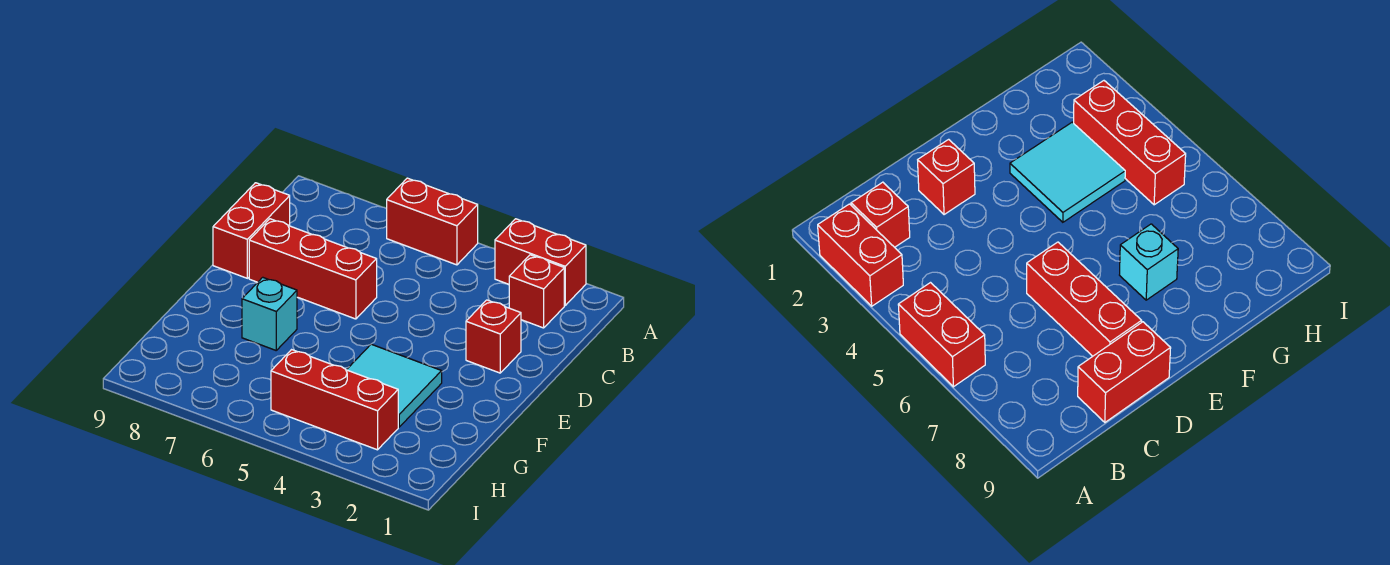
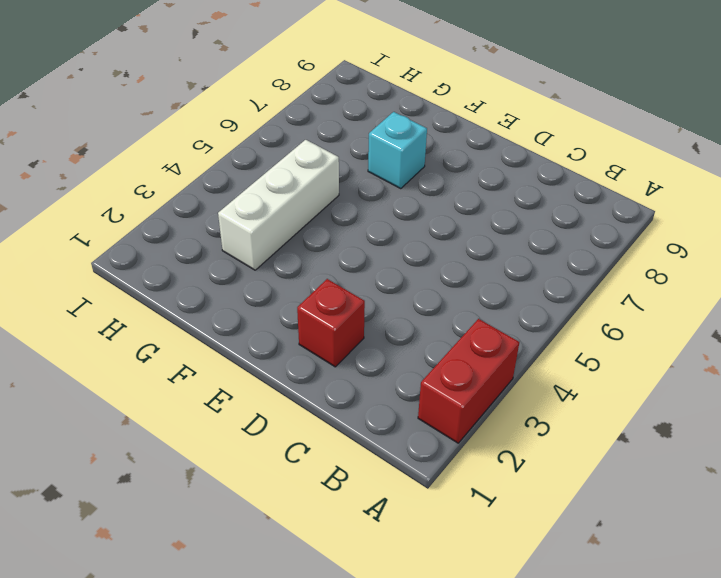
white brick G3:G5 level 1 -> cyan tile F3:G4 level 1
none -> red brick A5:A6 level 1
none -> red brick B2 level 1

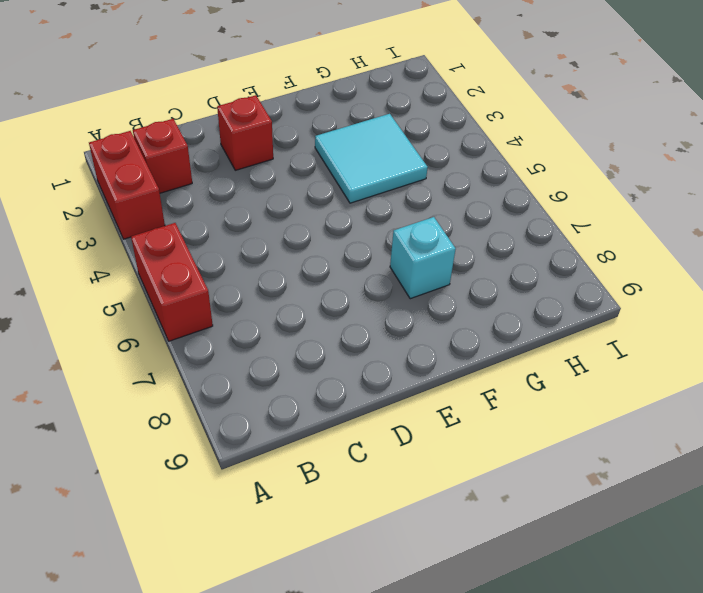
none -> red brick C9:D9 level 1
none -> red brick D6:D8 level 1

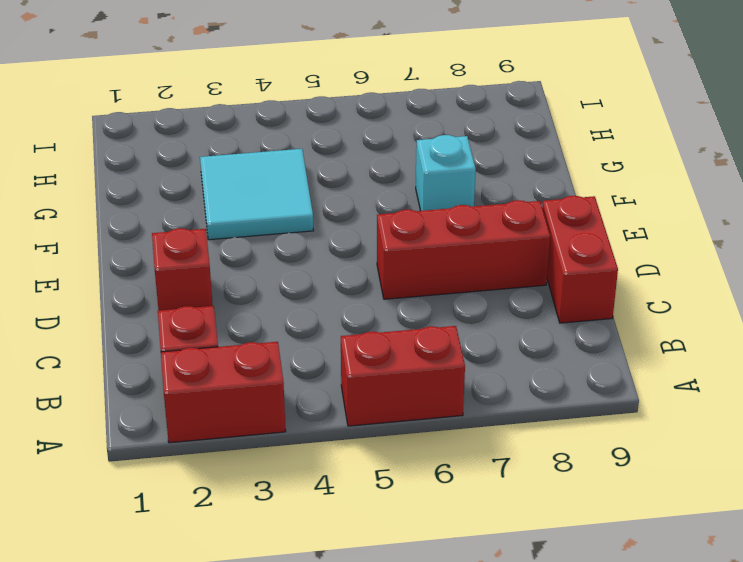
none -> red brick H3:H5 level 1

